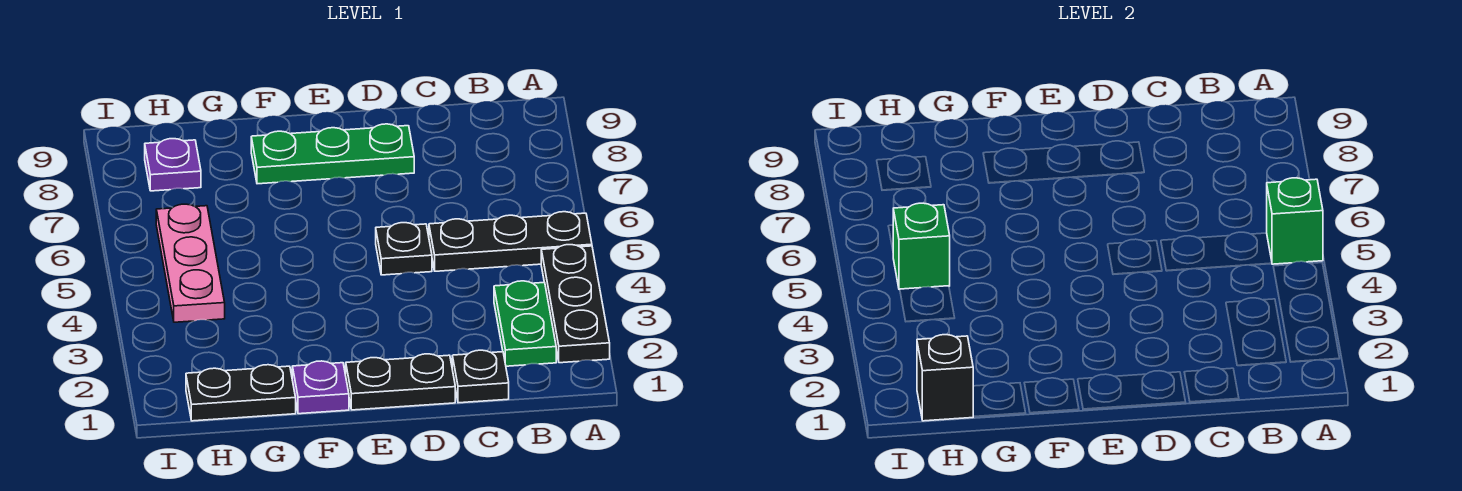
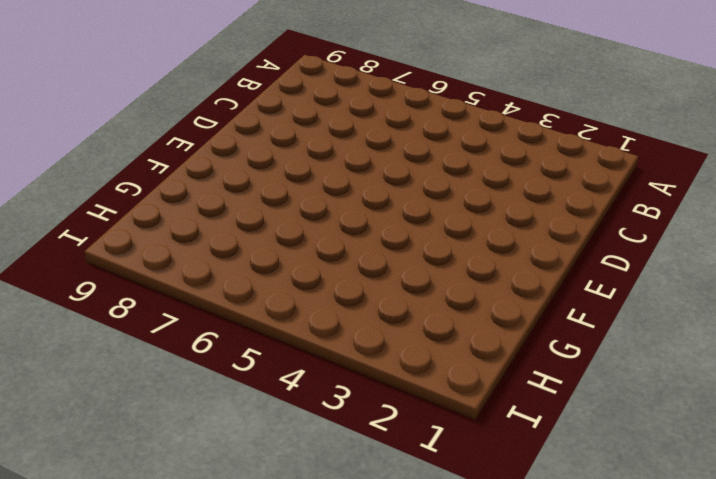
none -> black plate A2:A4 level 1
none -> black plate A5:C5 level 1
none -> green plate B2:B3 level 1

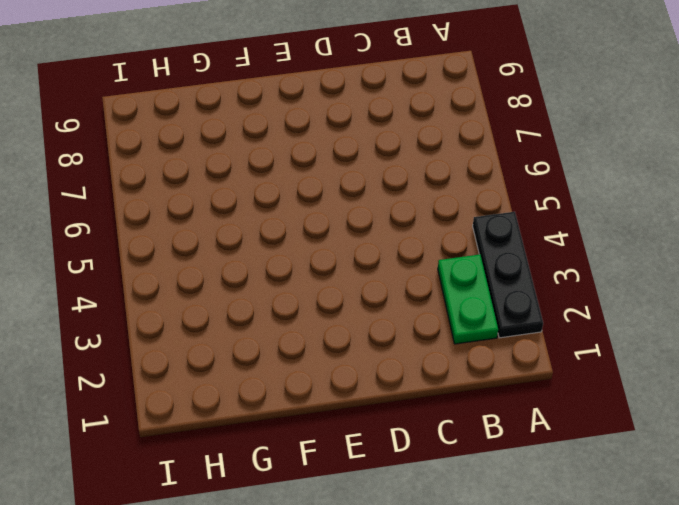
none -> black plate A5:C5 level 1
none -> black plate C1 level 1
none -> black plate D1:E1 level 1

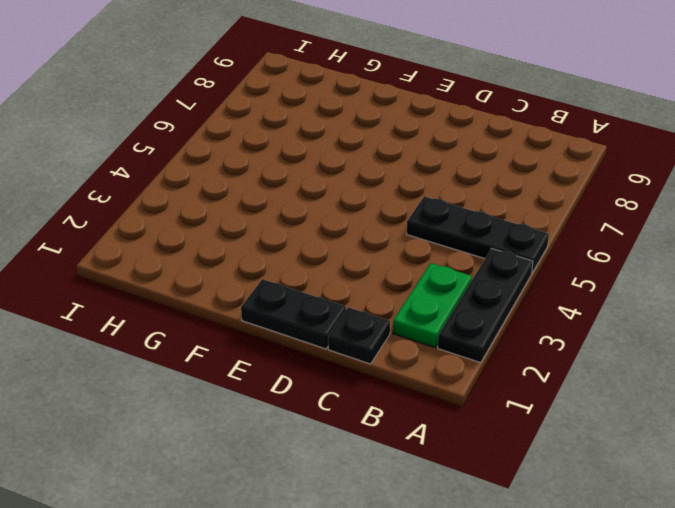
none -> black plate D5 level 1
none -> green plate D8:F8 level 1
none -> purple plate F1 level 1

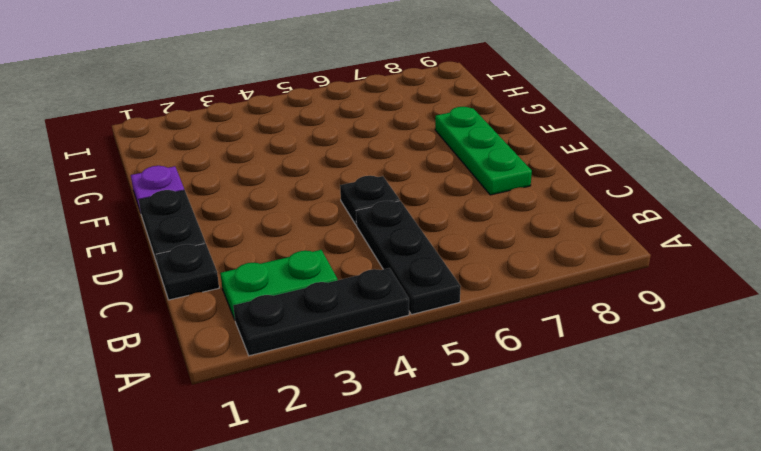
none -> black plate G1:H1 level 1
none -> pink plate H4:H6 level 1
none -> purple plate H8 level 1

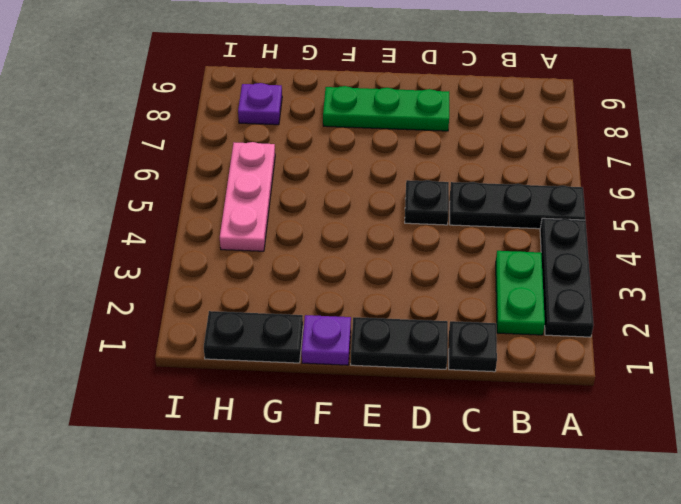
none -> green brick A5 level 2
none -> black brick H1 level 2
none -> green brick H5 level 2

